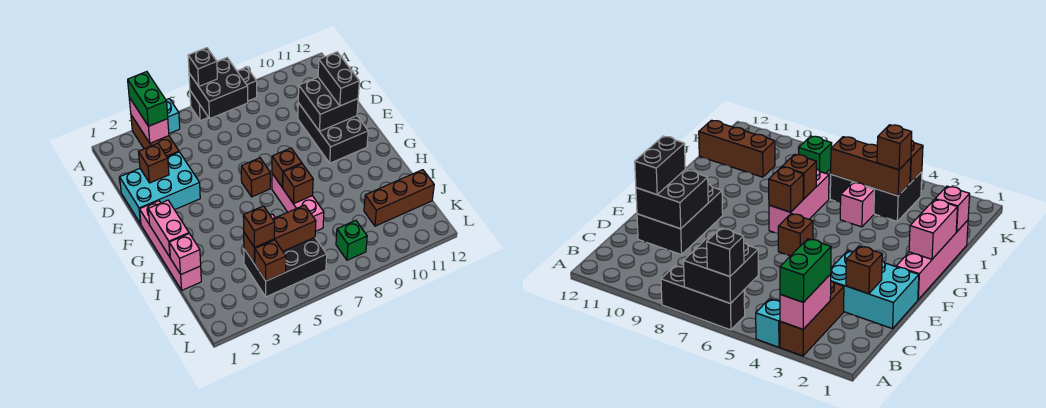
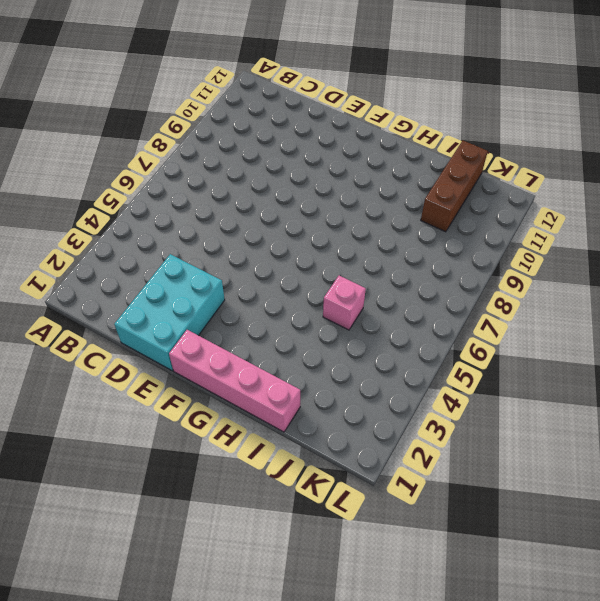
none -> brown brick A3:C3 level 1
none -> cyan brick A4 level 1
none -> black brick A6:A8 level 1

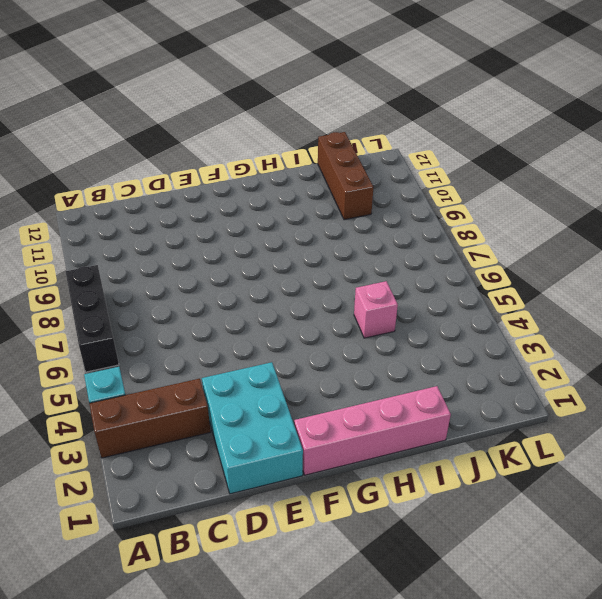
none -> black brick D10:F11 level 1
none -> brown brick F6 level 1
none -> pink brick G7:I7 level 1

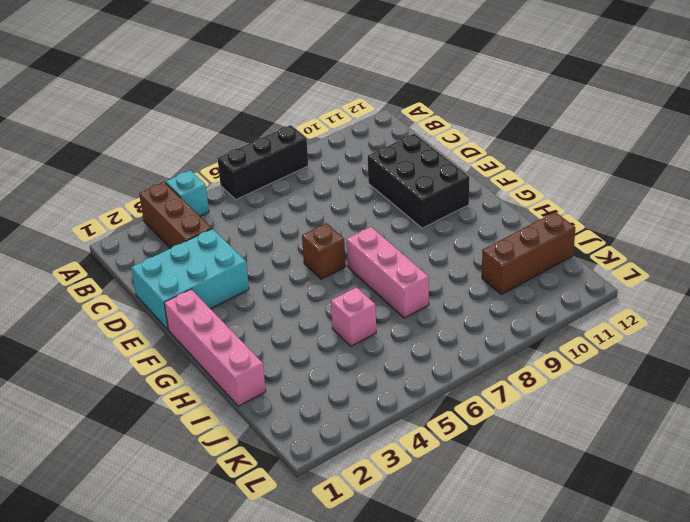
none -> black brick J4:K6 level 1
none -> green brick K8 level 1
none -> pink brick A3:B3 level 2

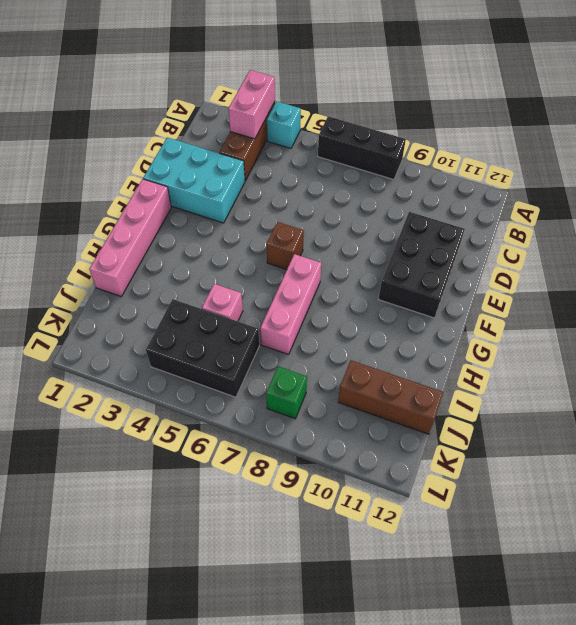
none -> black brick A6:B7 level 2
none -> brown brick D2 level 2
none -> black brick D10:E11 level 2

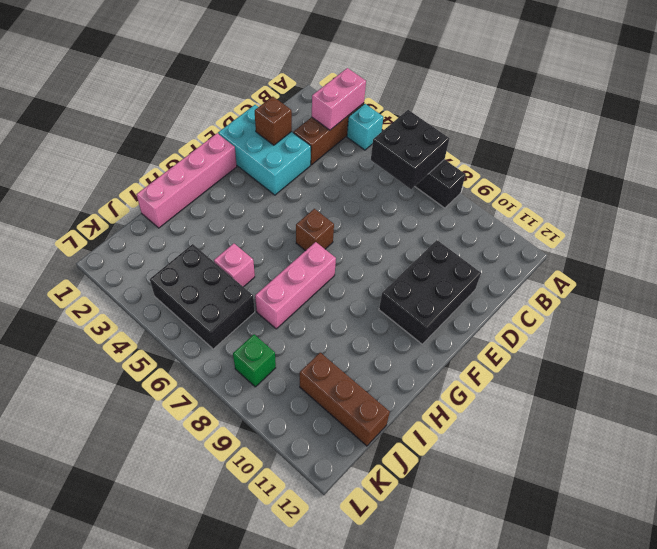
none -> black brick D10:E11 level 2
none -> pink brick G1:H1 level 2
none -> brown brick G7 level 2

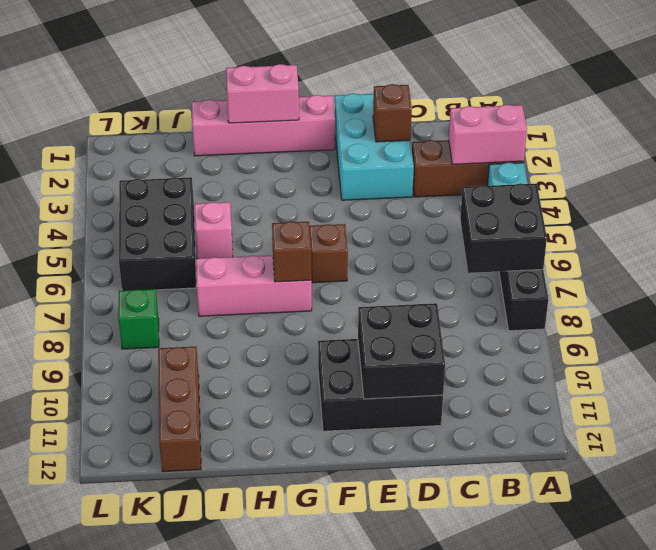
none -> brown brick H7 level 2
none -> pink brick I1 level 2
none -> brown brick J4:J6 level 2

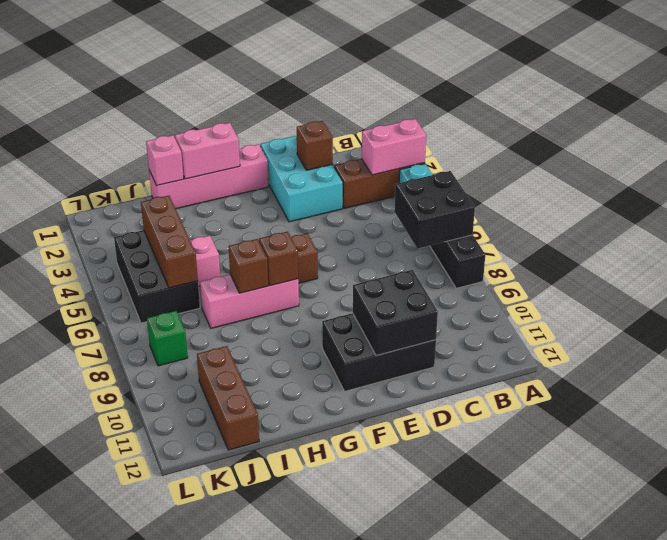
none -> brown brick K4 level 2
none -> green brick A3:B3 level 3
none -> black brick A6 level 3

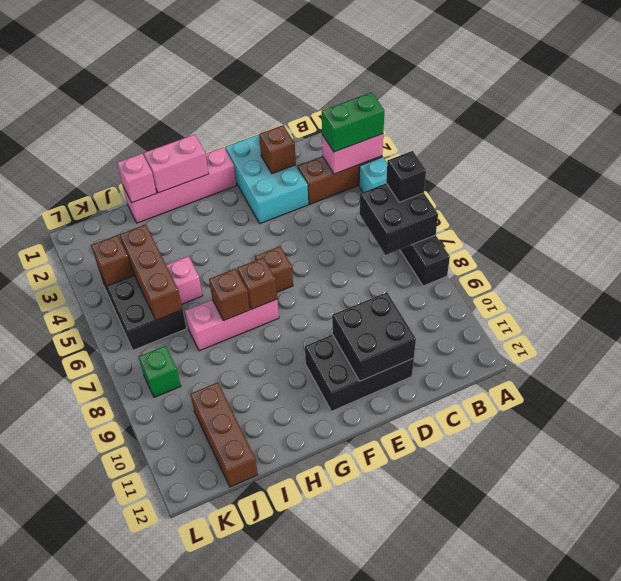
none -> black brick D11:E11 level 3
none -> brown brick J4 level 3

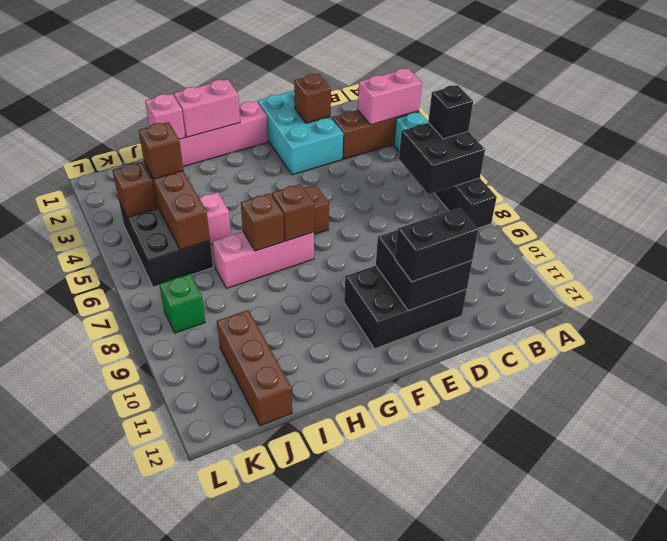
none -> green brick A3:B3 level 3

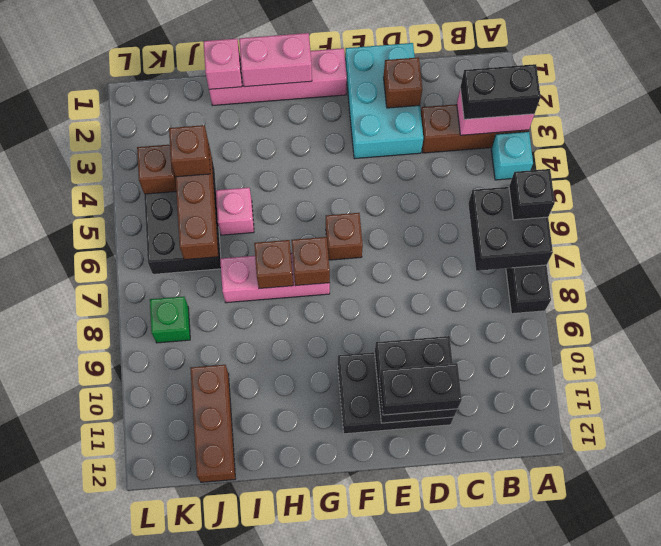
black brick A3:B3 level 3 -> green brick A3:B3 level 3

